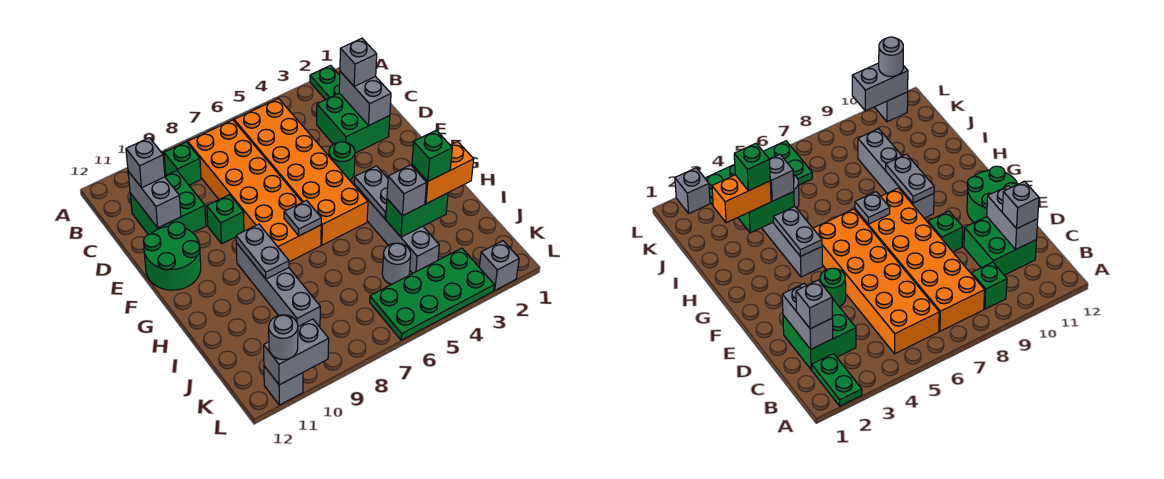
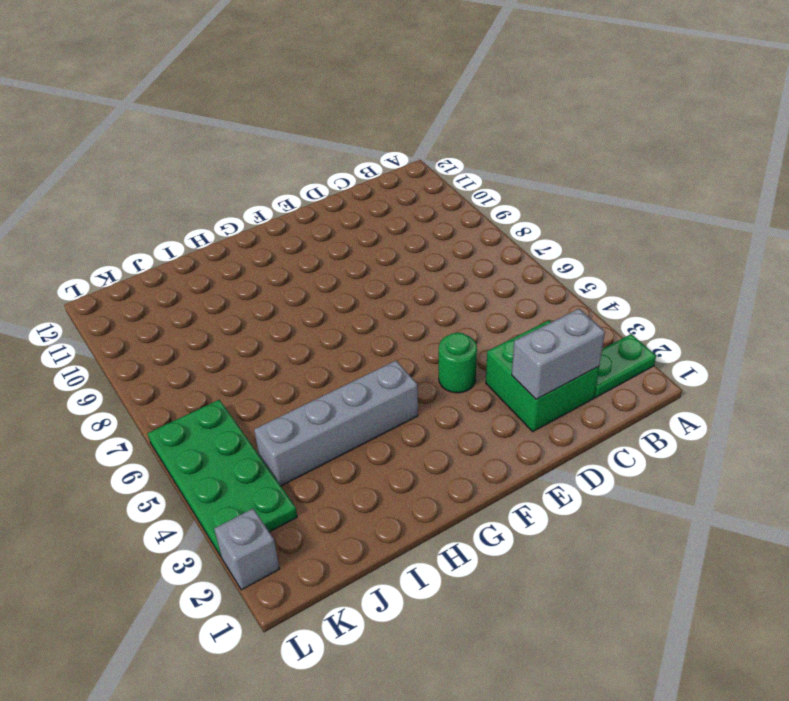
none -> orange brick B5:G6 level 1
none -> orange brick B7:G8 level 1
none -> green brick B9 level 1

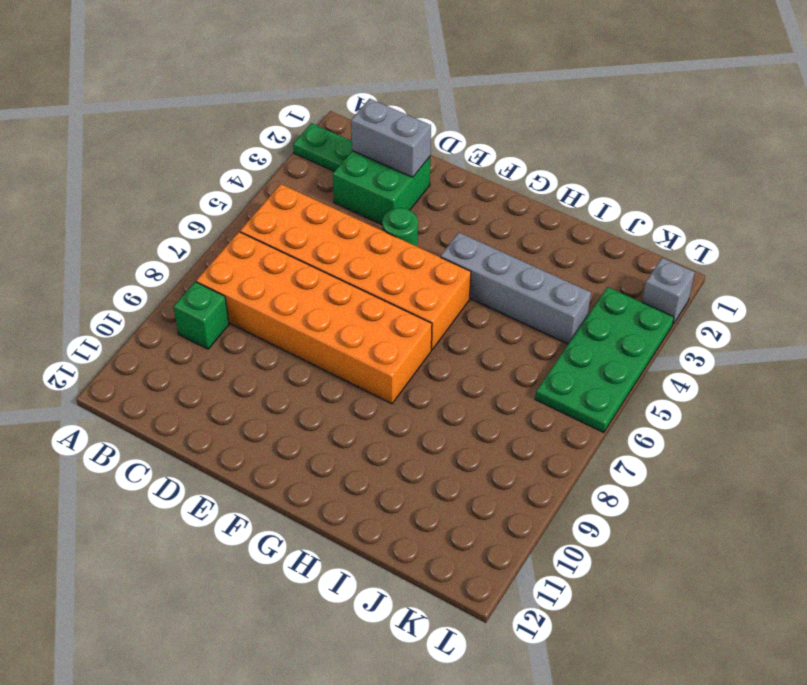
none -> green brick C10:D11 level 1
none -> green brick E9 level 1
none -> green round brick E11:F12 level 1

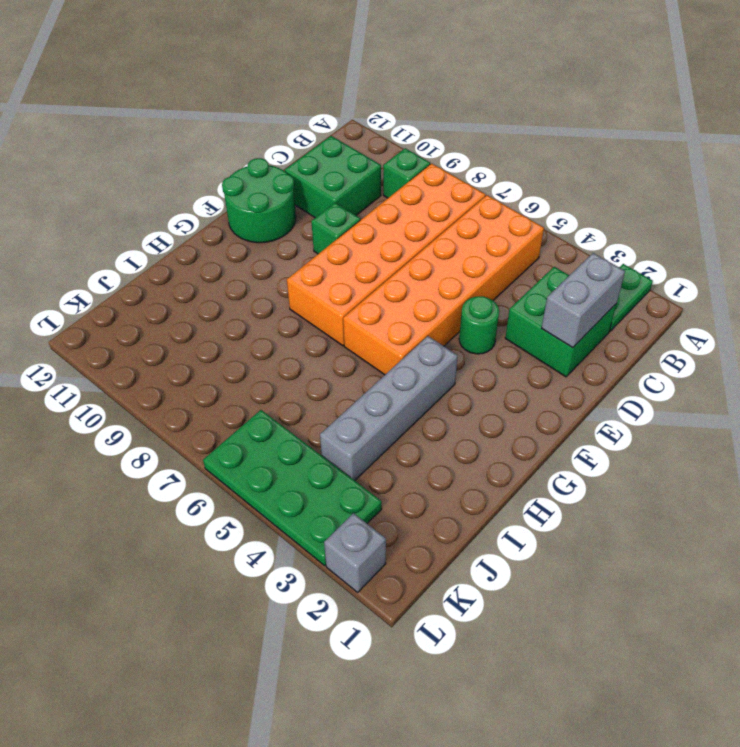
none -> grey brick G9:J9 level 1
none -> grey round brick J5 level 1
none -> grey brick L11 level 1

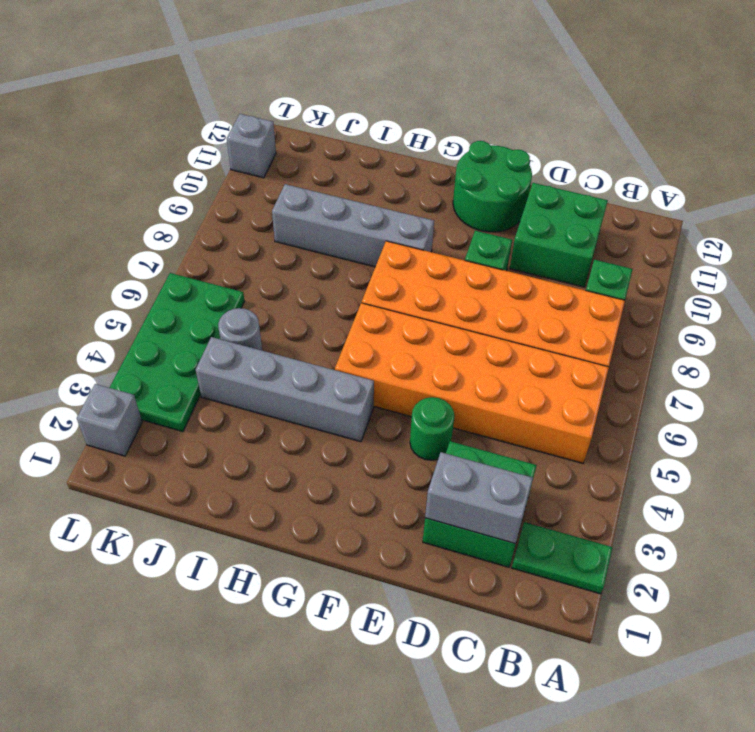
none -> grey brick C11:D11 level 2
none -> grey plate G4:H4 level 2
none -> grey plate G7 level 2

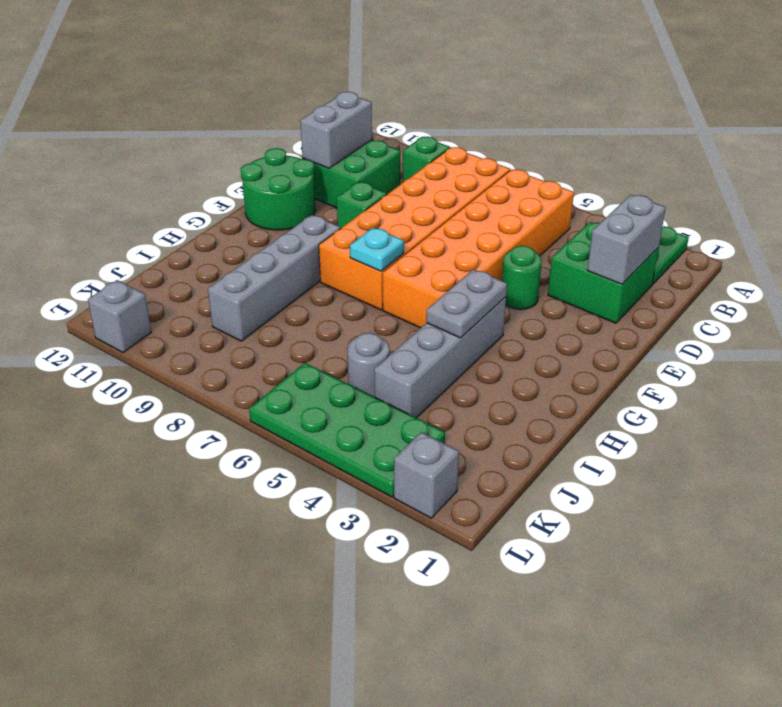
cyan plate G7 level 2 -> grey plate G7 level 2
none -> grey plate G9:H9 level 2
none -> green brick I3:I4 level 2
none -> grey brick L10:L11 level 2

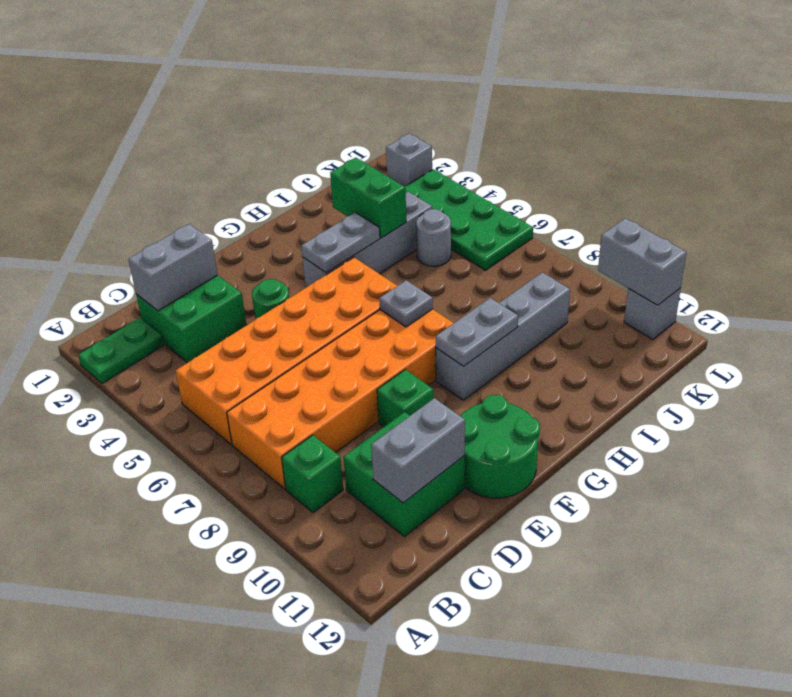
none -> grey brick C2 level 3
none -> grey brick C11 level 3
none -> orange brick I2:I3 level 3

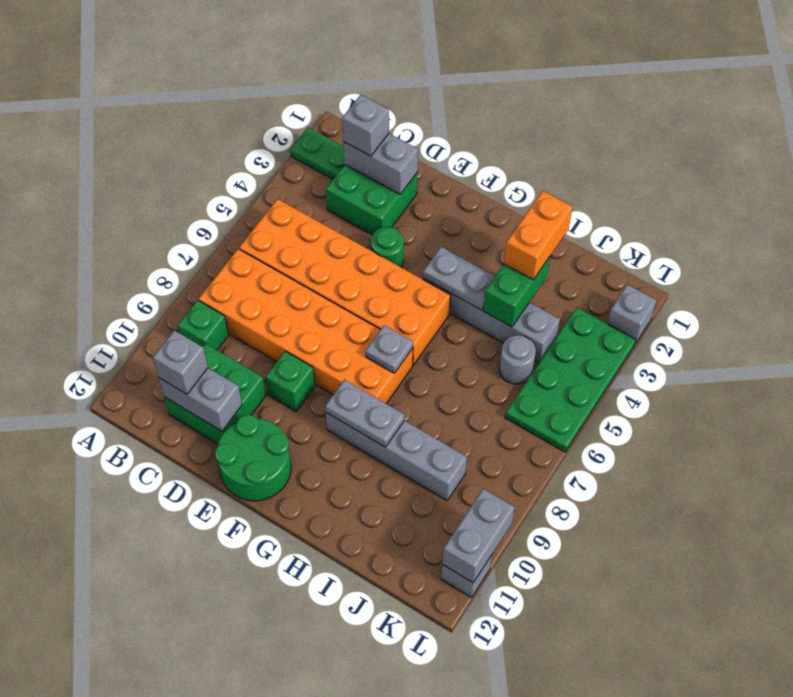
none -> grey brick I4 level 3
none -> grey round brick L11 level 3
none -> green brick I3 level 4

